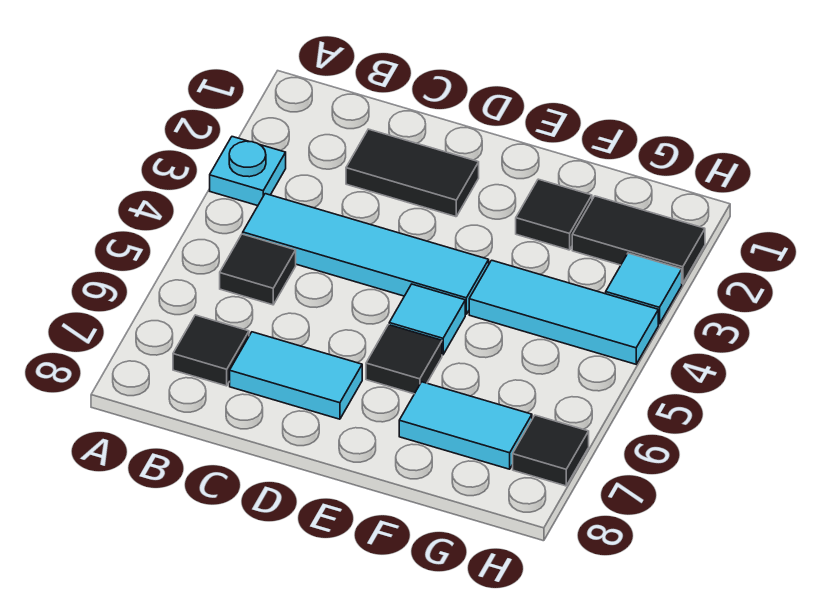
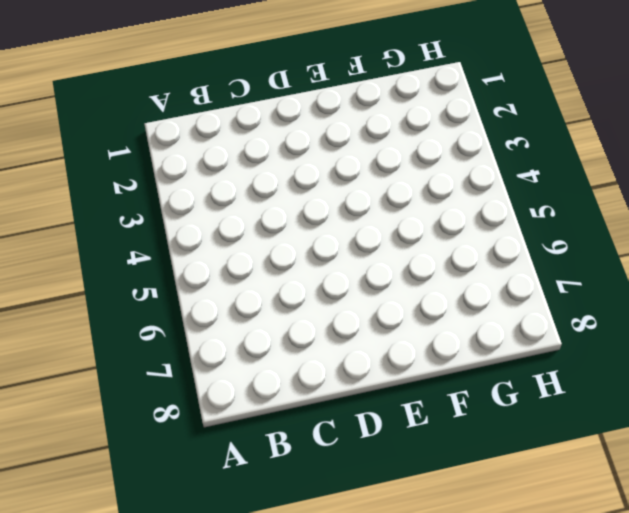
none -> cyan plate A3 level 1
none -> cyan tile B4:E4 level 1
none -> black tile B5 level 1

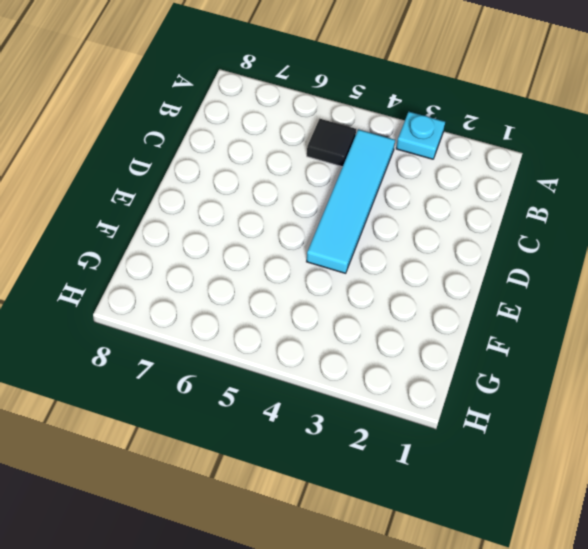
none -> black tile B7 level 1
none -> black tile C2:D2 level 1
none -> cyan tile C7:D7 level 1

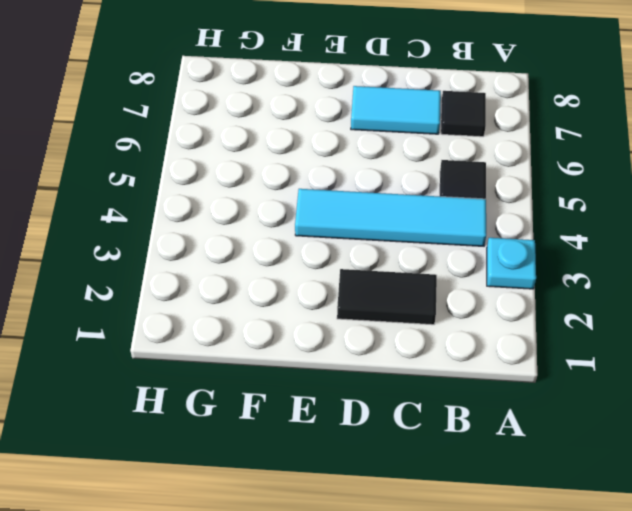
none -> cyan tile E5 level 1
none -> black tile E6 level 1
none -> black tile F2 level 1

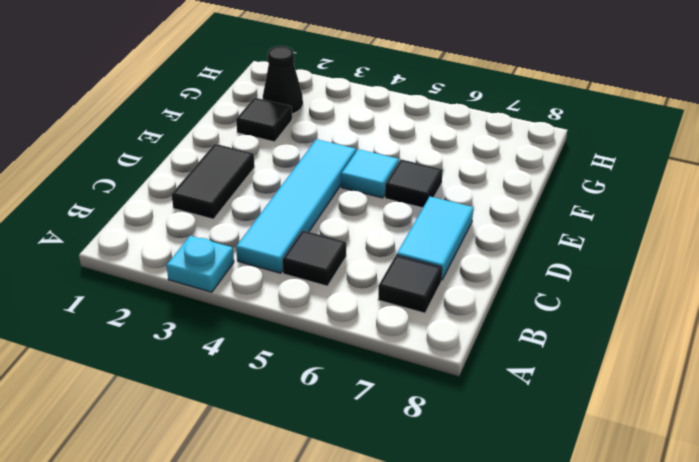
black cone G2 level 1 -> black tile G2:H2 level 1
none -> cyan tile F4:H4 level 1
none -> cyan tile F7:G7 level 1
none -> cyan tile H3 level 1

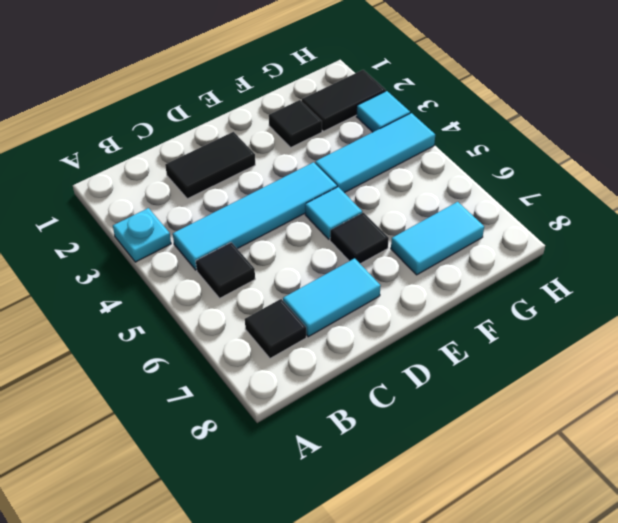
none -> black tile H7 level 1

